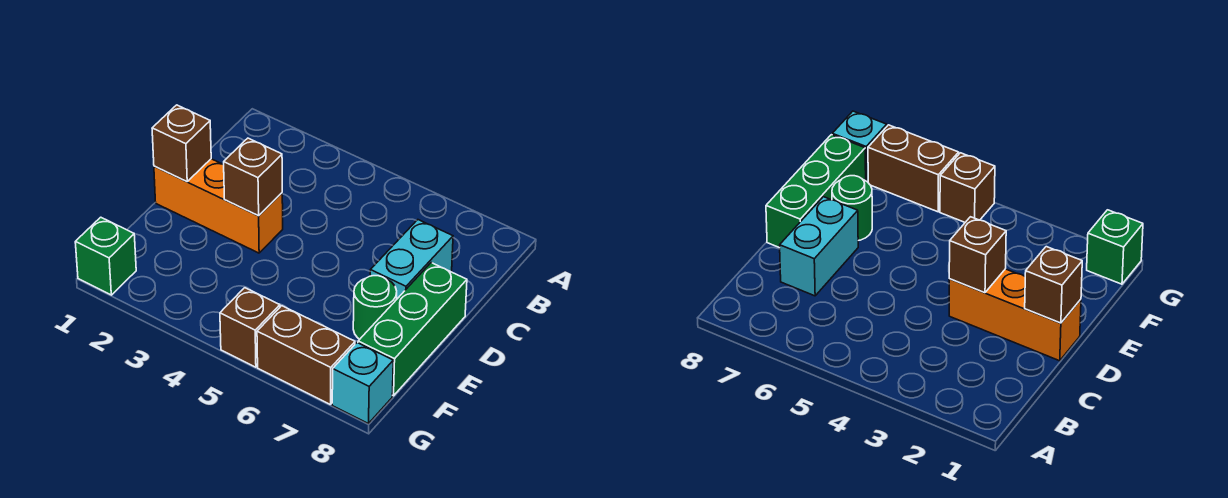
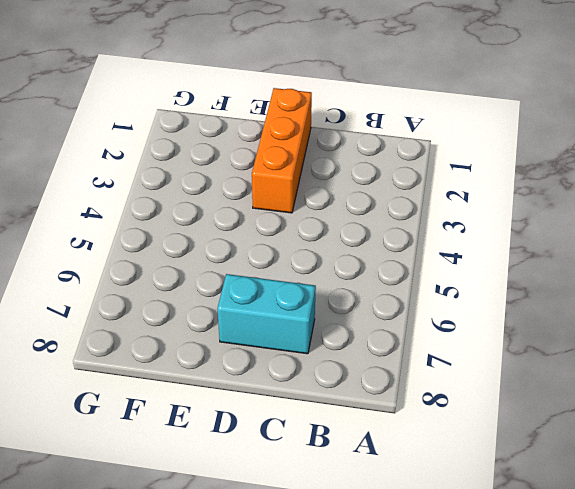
none -> green brick D8:F8 level 1
none -> green round brick E7 level 1

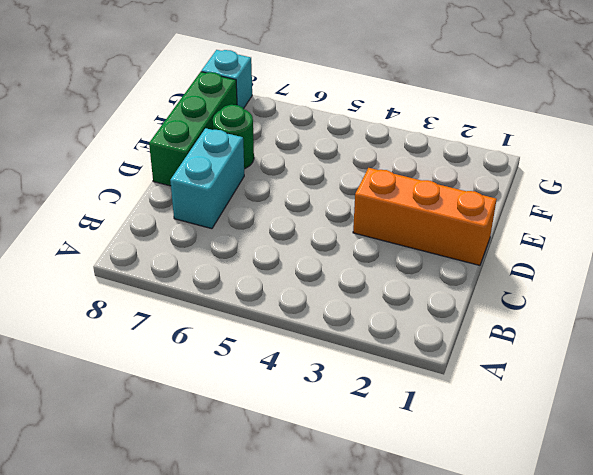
none -> green brick G1 level 1
none -> brown brick G5 level 1

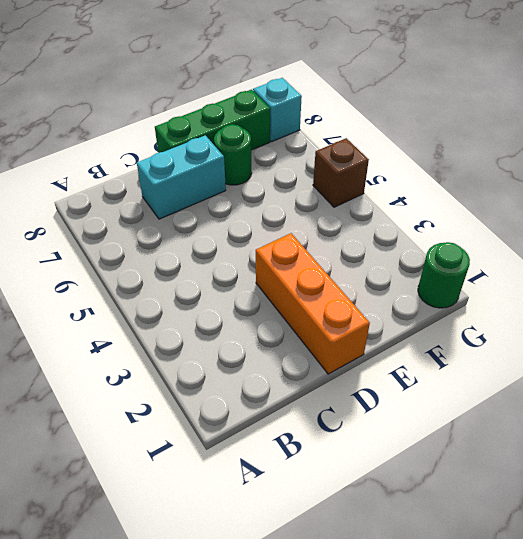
green round brick G1 level 1 -> green brick G1 level 1
none -> brown brick G6:G7 level 1
none -> brown brick D1 level 2

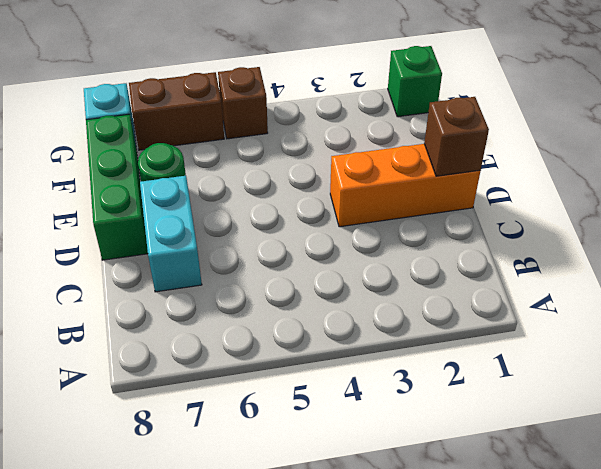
none -> brown brick D3 level 2

